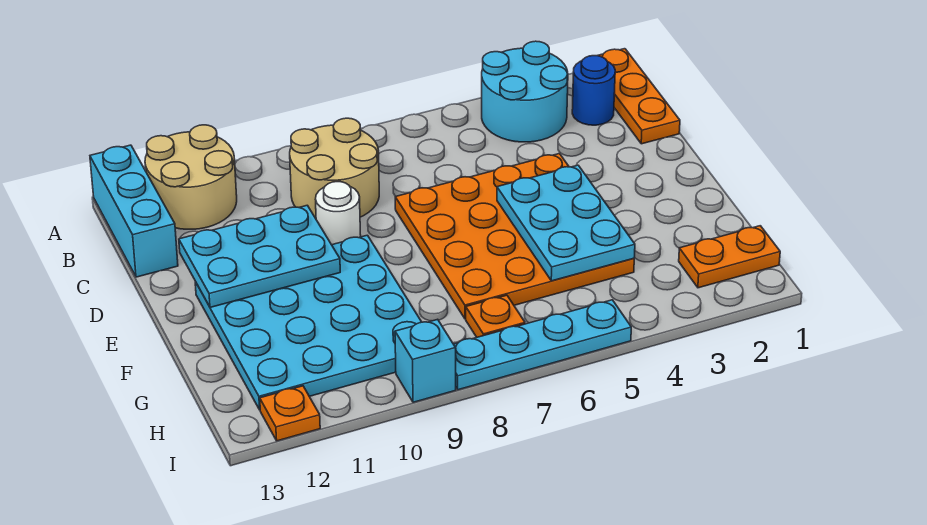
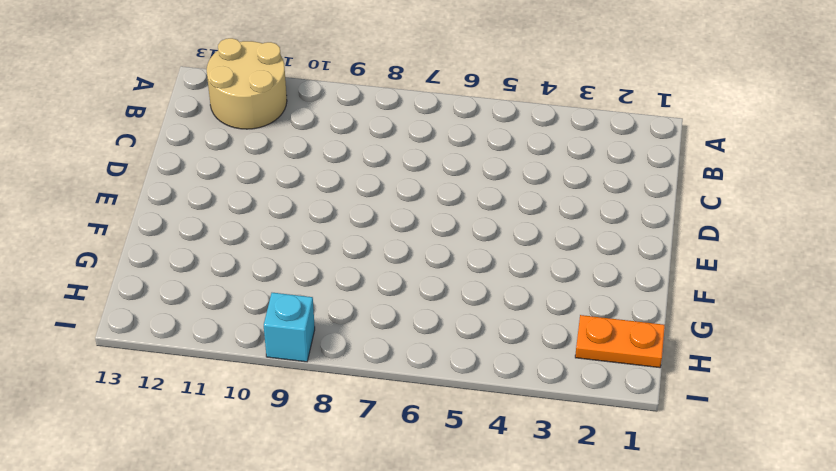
none -> orange plate A1:C1 level 1
none -> cyan round brick A3:B4 level 1
none -> cyan brick A13:C13 level 1

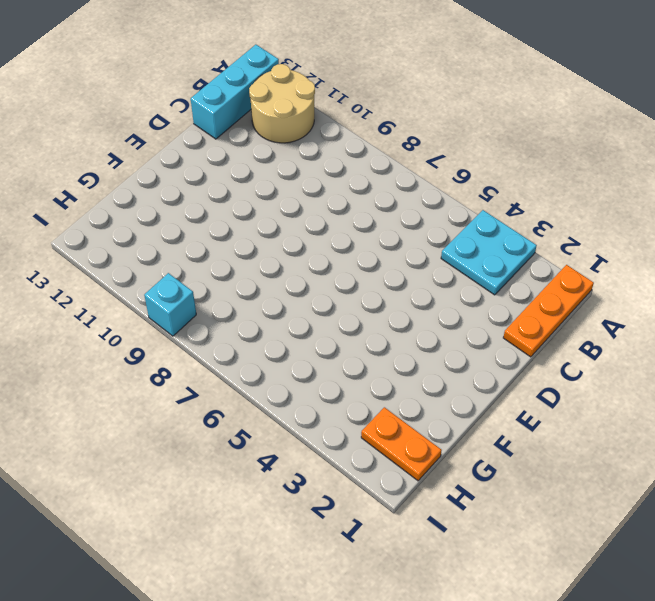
cyan plate A3:B4 level 1 -> cyan round brick A3:B4 level 1
none -> blue round brick B2 level 1
none -> tan round brick B8:C9 level 1
none -> orange plate D4:G7 level 1

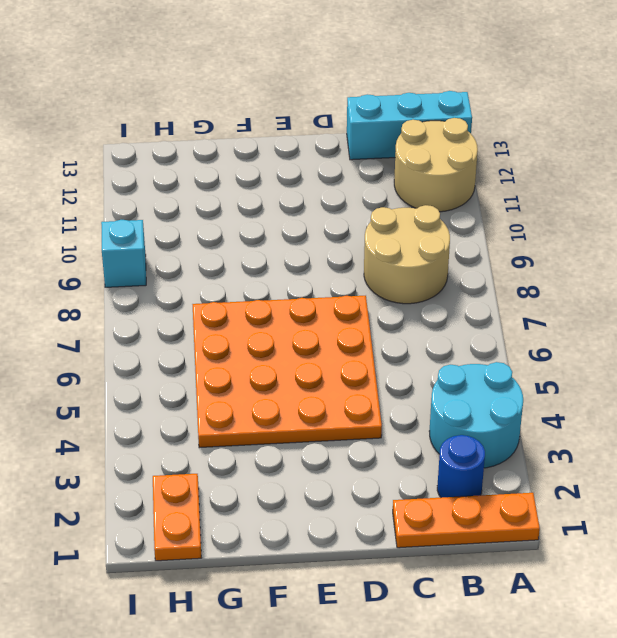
none -> white round brick D9 level 1
none -> cyan plate E9:H12 level 1
none -> orange plate H7 level 1

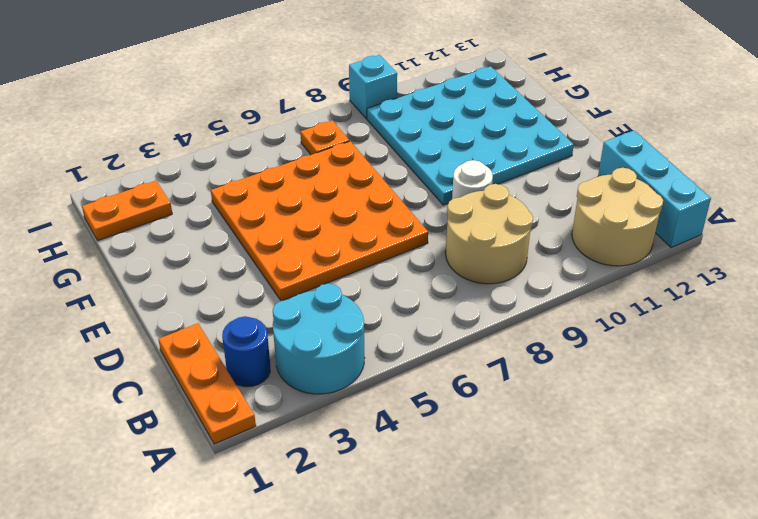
none -> cyan plate I5:I8 level 1
none -> orange plate I12 level 1
none -> cyan plate D10:E12 level 2

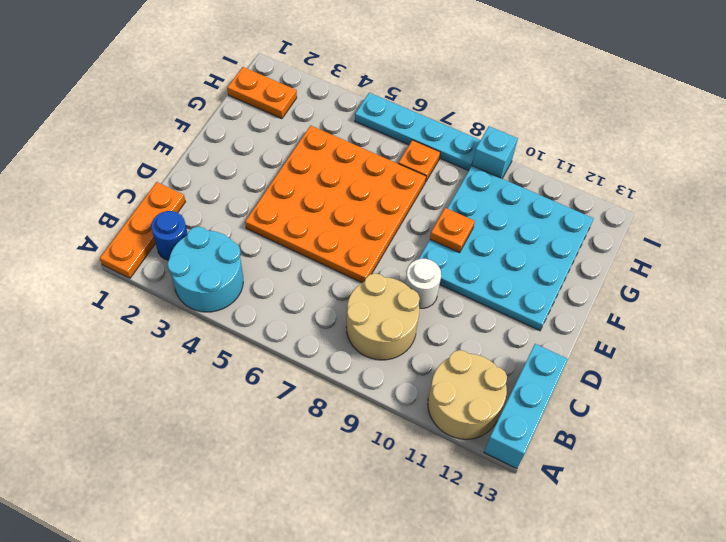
orange plate F9 level 2 -> orange plate I12 level 1
none -> cyan plate D10:E12 level 2
none -> cyan plate E4:G5 level 2

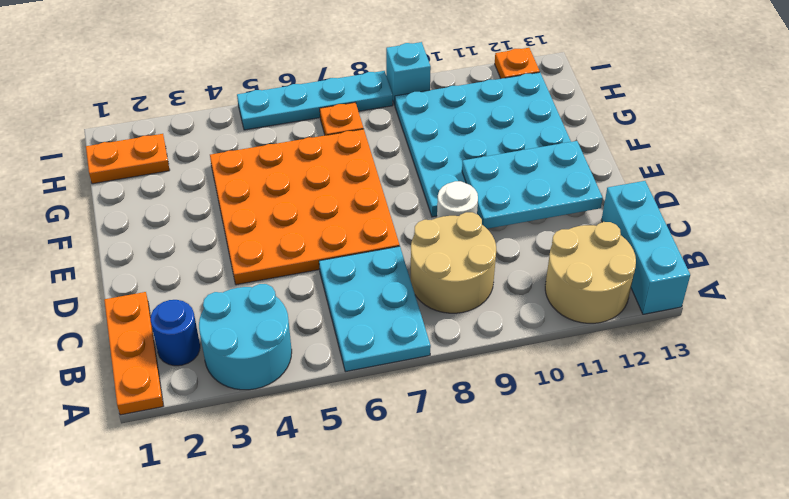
cyan plate A6:C7 level 1 -> cyan plate E4:G5 level 2

